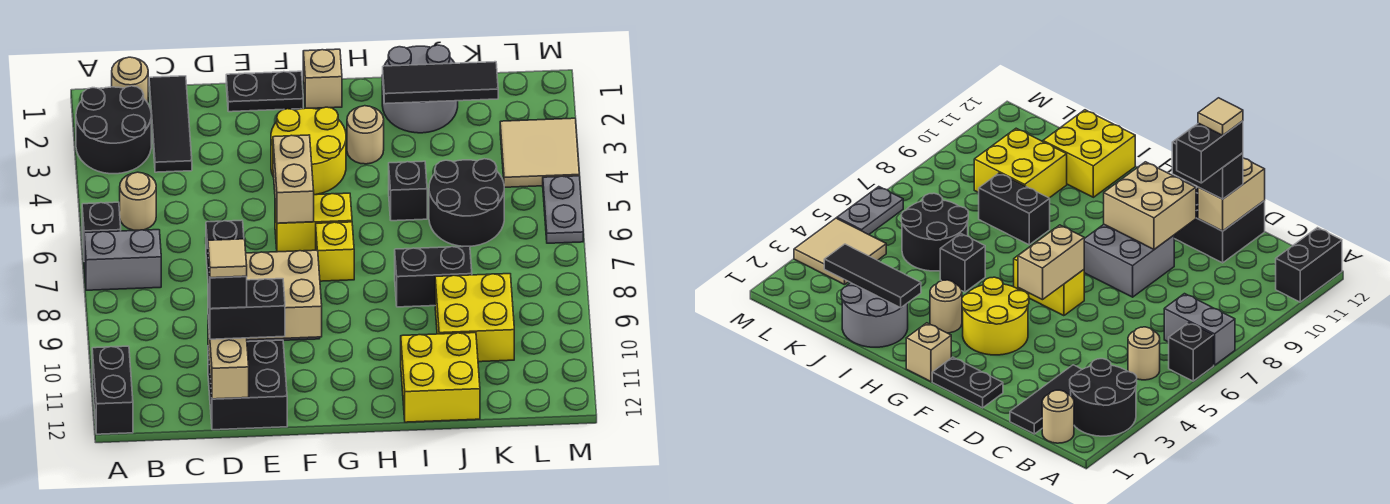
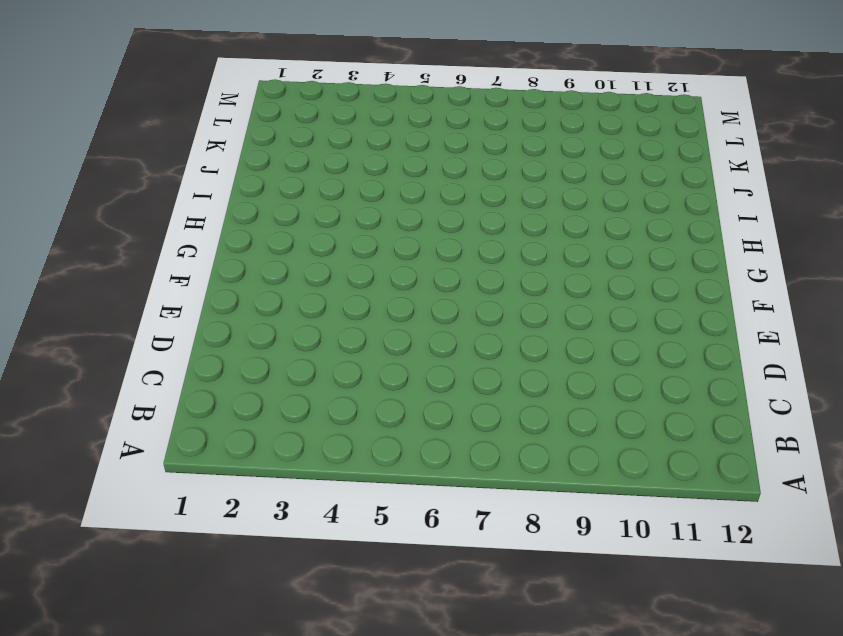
none -> black round brick A2:B3 level 1
none -> black brick A6 level 1
none -> grey brick A7:B7 level 1
none -> black brick A11:A12 level 1

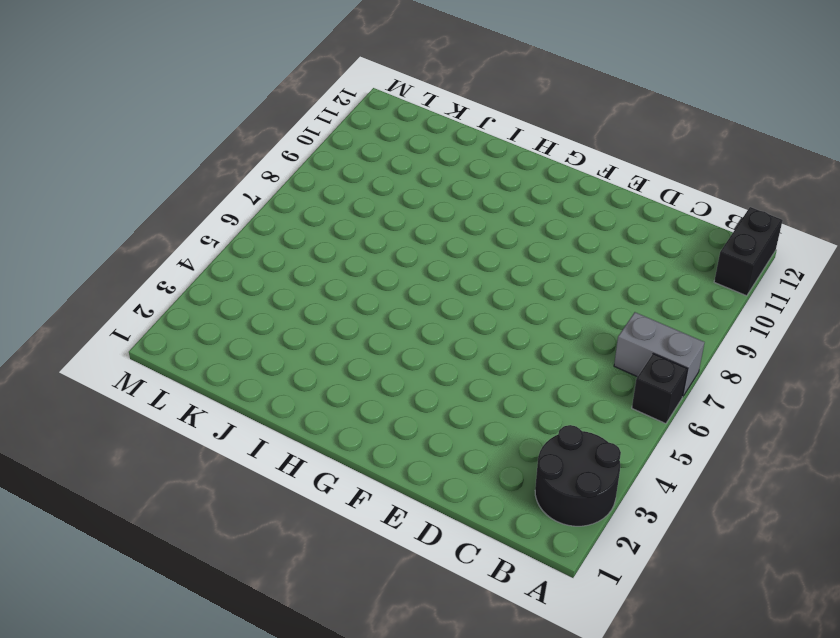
none -> tan round brick B1 level 1
none -> tan round brick B5 level 1
none -> black tile C1:C3 level 1
none -> black brick D11:E12 level 1

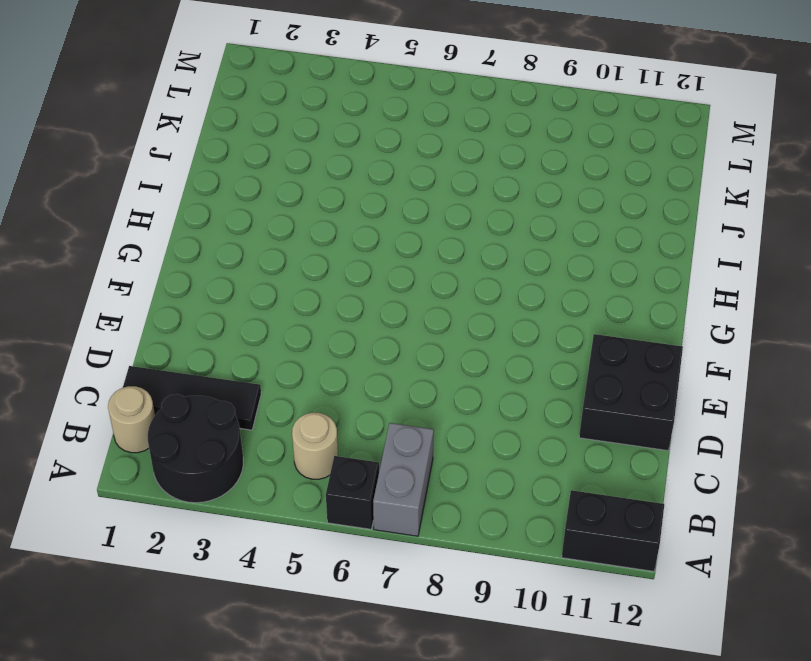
none -> black plate E1:F1 level 1
none -> grey brick E8:F9 level 1
none -> yellow round brick F3:G4 level 1
none -> yellow brick F6:G6 level 1

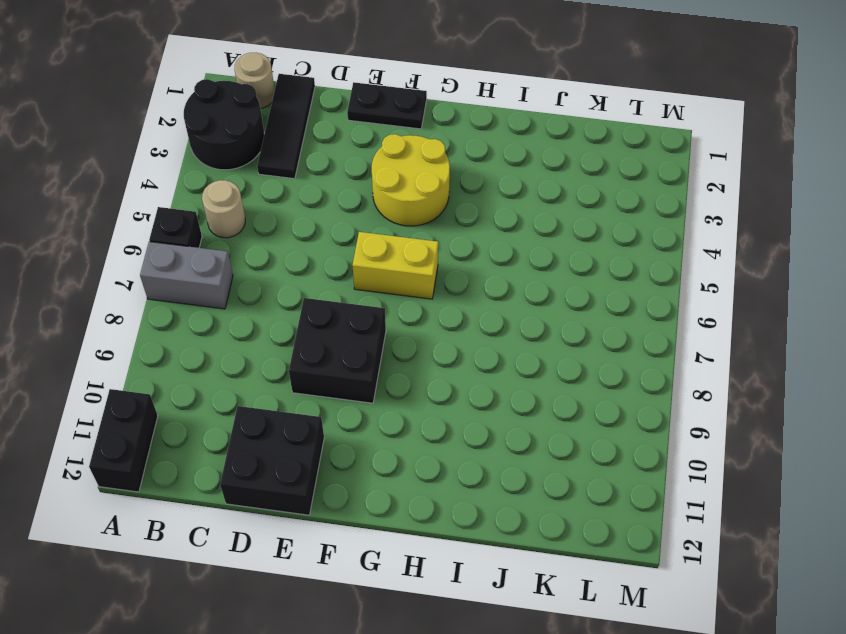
black brick E8:F9 level 1 -> grey brick E8:F9 level 1
none -> tan brick G1 level 1
none -> yellow brick G7 level 1
none -> tan round brick H3 level 1
none -> grey round brick I1:J2 level 1

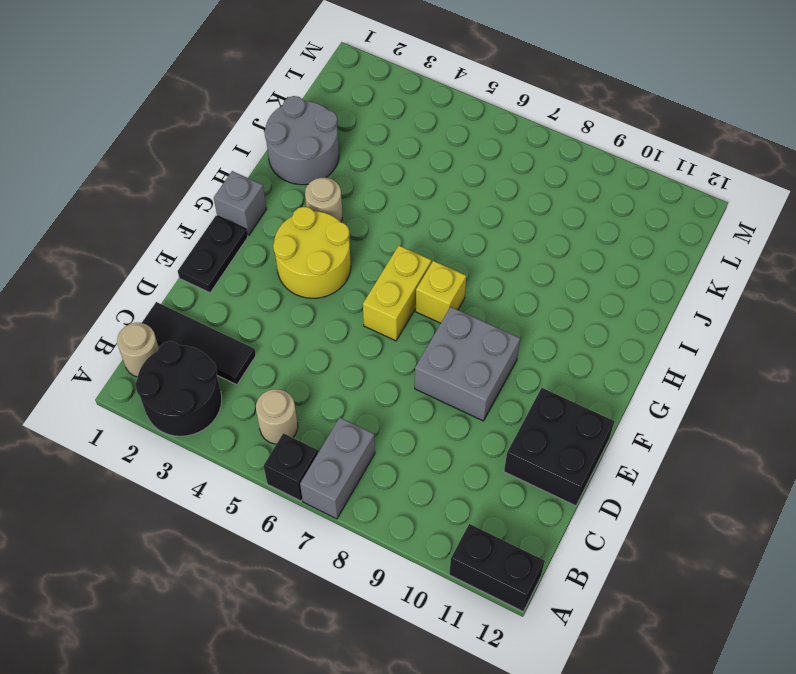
grey brick G1 level 1 -> tan brick G1 level 1
none -> black brick I5 level 1
none -> black brick I8:J8 level 1
none -> yellow brick I11:J12 level 1
none -> black round brick J5:K6 level 1

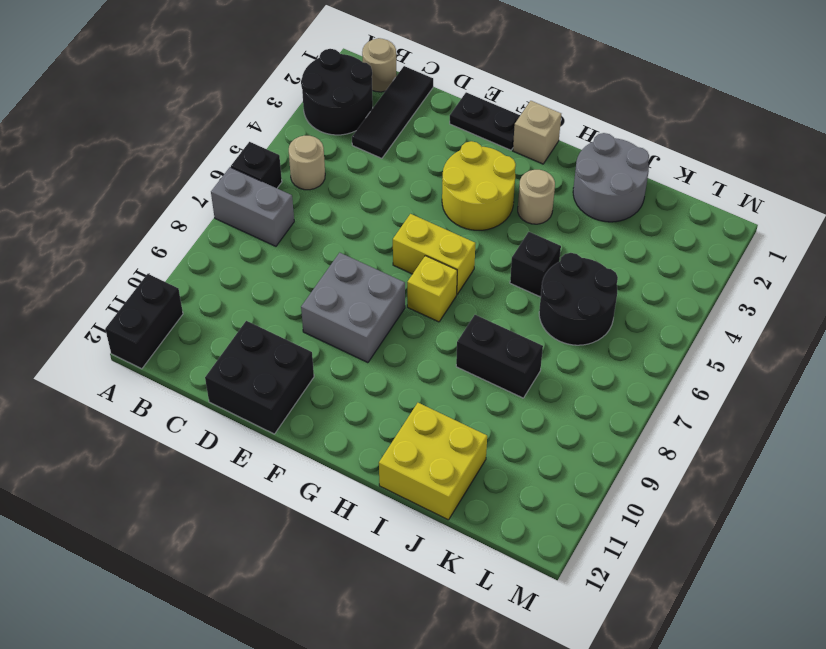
none -> yellow brick J9:K10 level 1
none -> tan tile L3:M4 level 1
none -> grey plate M5:M6 level 1
none -> tan brick D11:D12 level 2

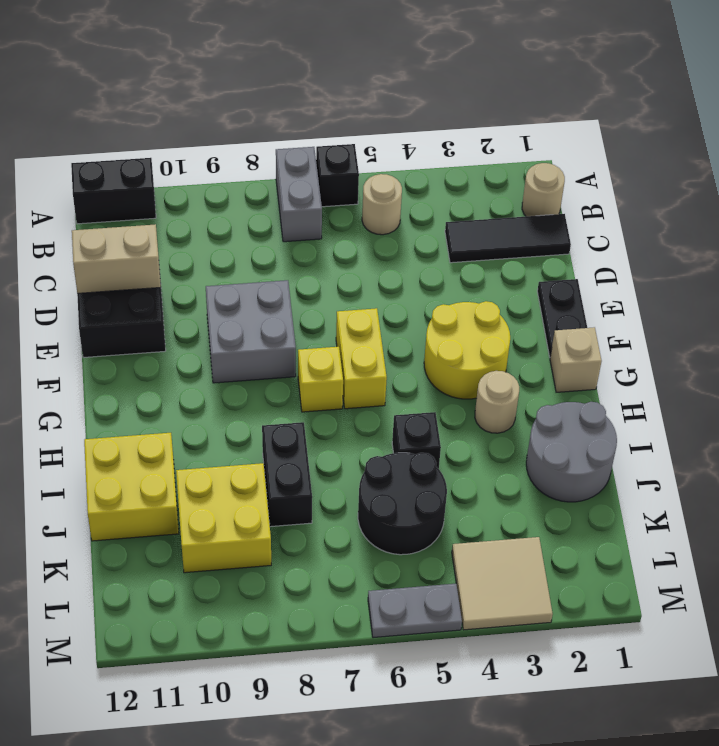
none -> black round brick A2:B3 level 1
none -> tan brick E9:F10 level 2
none -> tan brick F5:F6 level 2
none -> black tile I2:K2 level 2

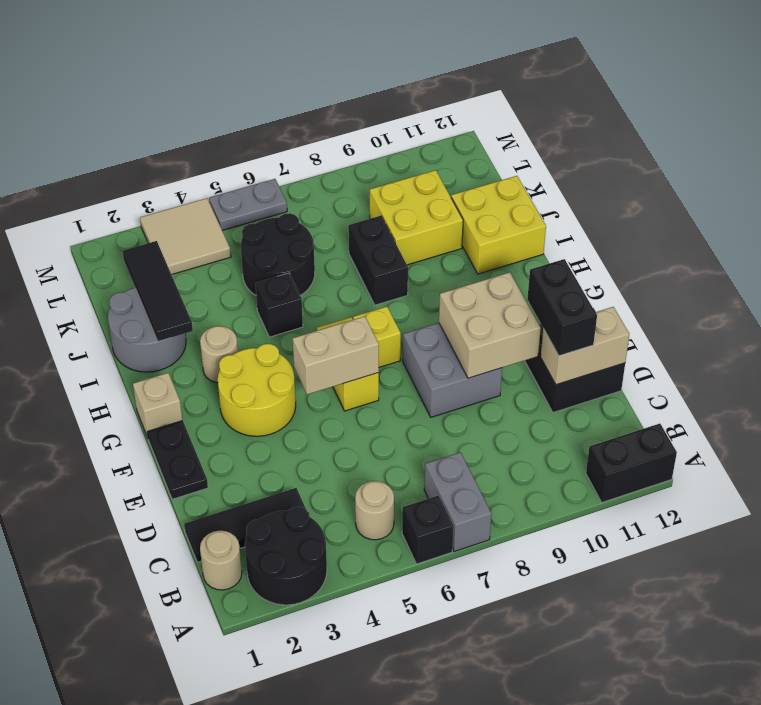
none -> black brick D10:D11 level 4
none -> tan tile D11 level 5

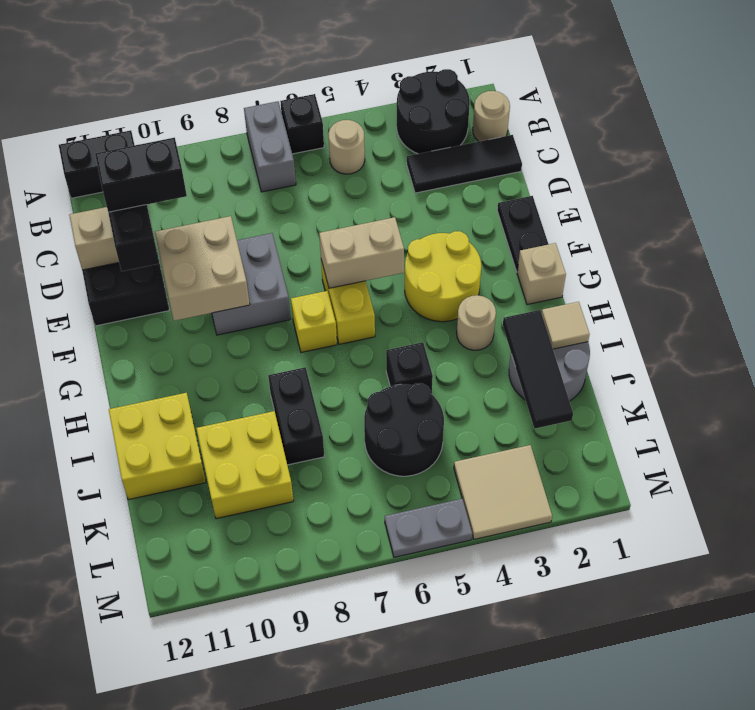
tan tile I1 level 2 -> tan tile D11 level 5

